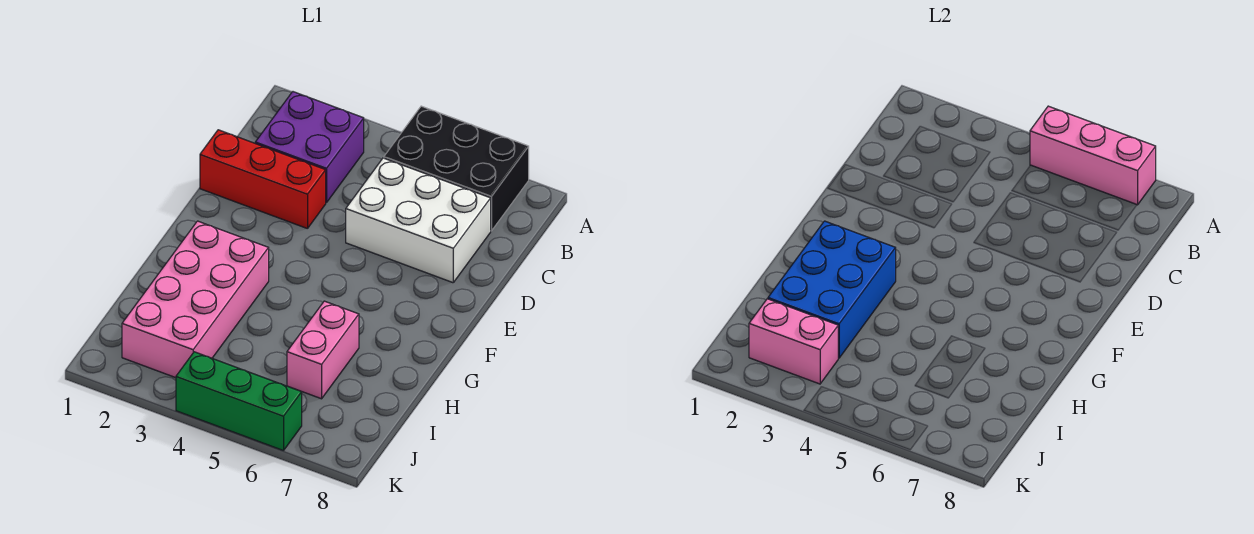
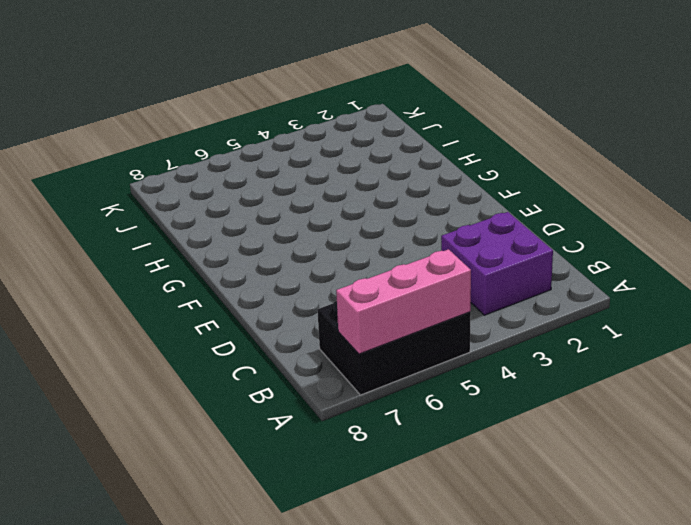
none -> white brick C5:D7 level 1
none -> red brick D1:D3 level 1

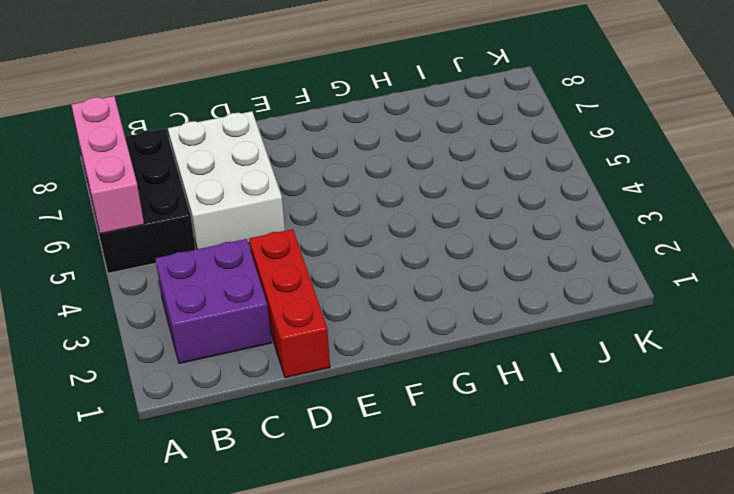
none -> pink brick G2:J3 level 1
none -> pink brick H6:I6 level 1

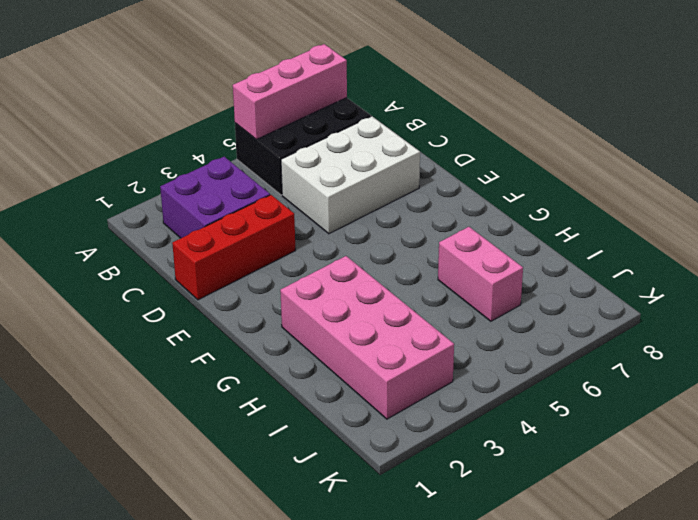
none -> green brick K4:K6 level 1
none -> blue brick G2:I3 level 2

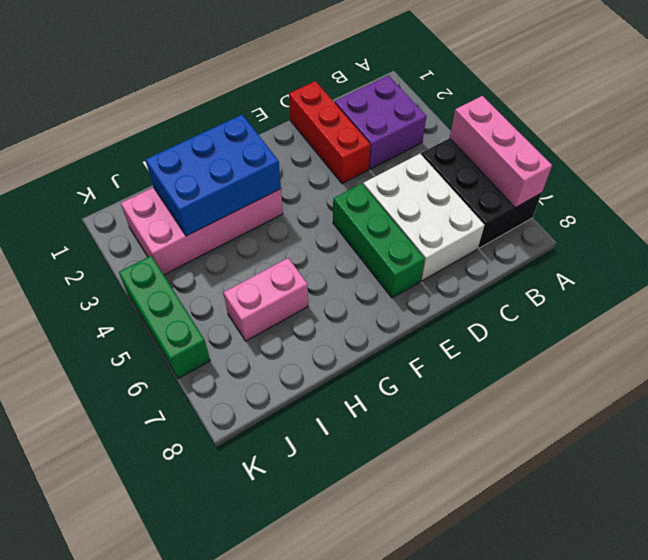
green brick E5:E7 level 1 -> none
none -> pink brick J2:J3 level 2

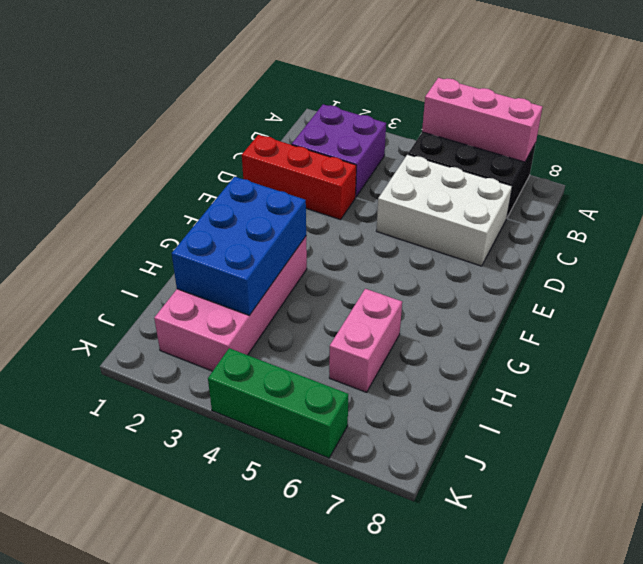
none -> pink brick J2:J3 level 2

